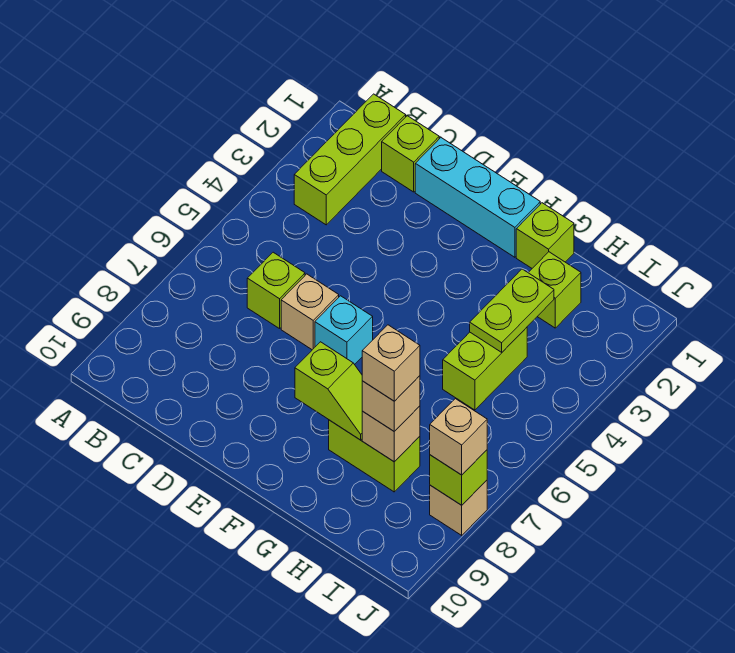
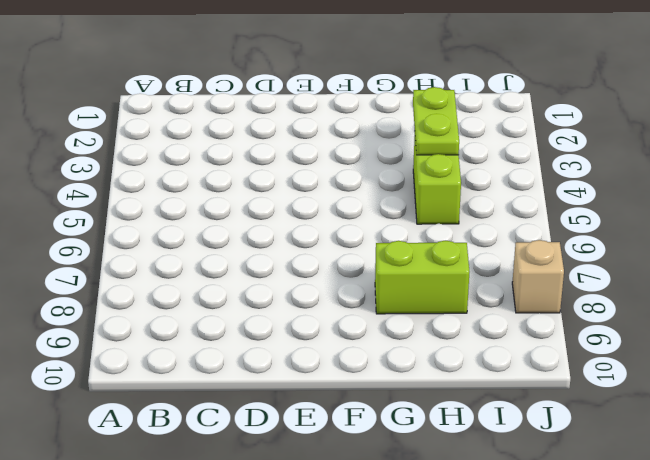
none -> lime brick B1:B3 level 1
none -> lime brick C1 level 1
none -> lime brick C6 level 1

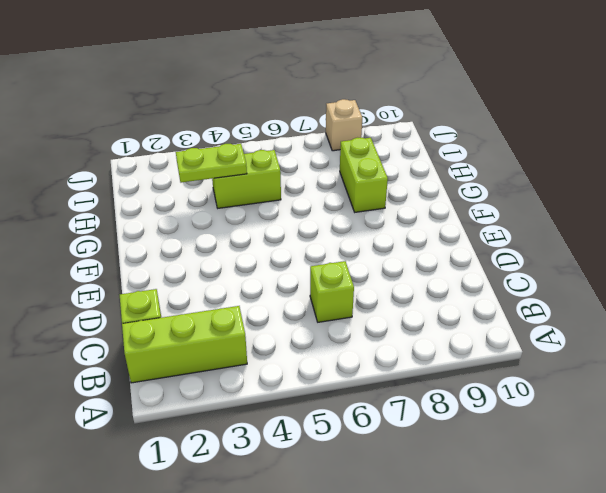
none -> cyan brick D1:F1 level 1
none -> tan brick D6 level 1
none -> cyan brick E6 level 1

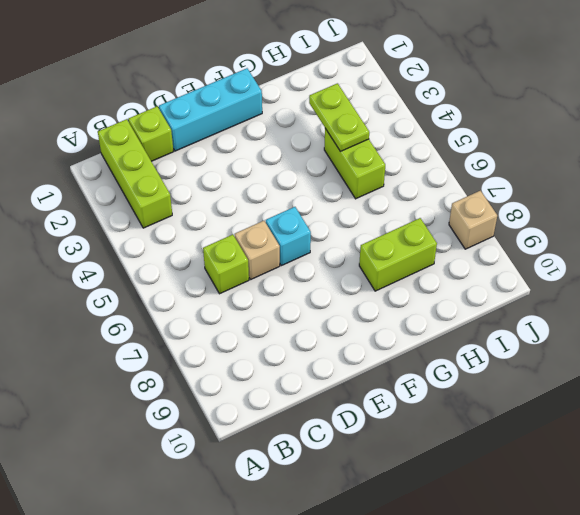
none -> lime brick G1 level 1
none -> lime brick H2 level 1
none -> lime slope F8:G8 level 2 top F

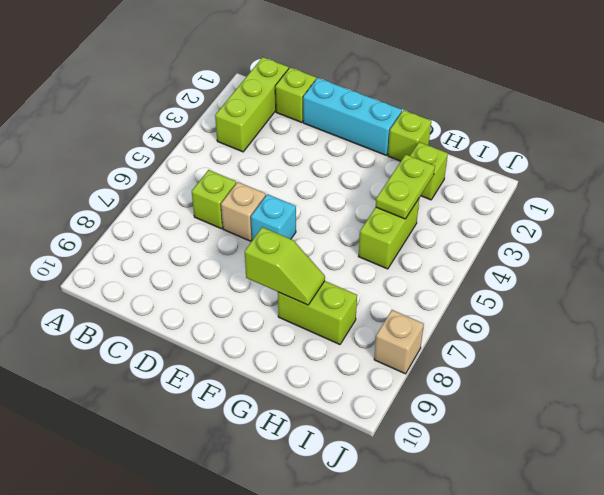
none -> tan brick H8 level 2
none -> lime brick J8 level 2
none -> tan brick H8 level 3

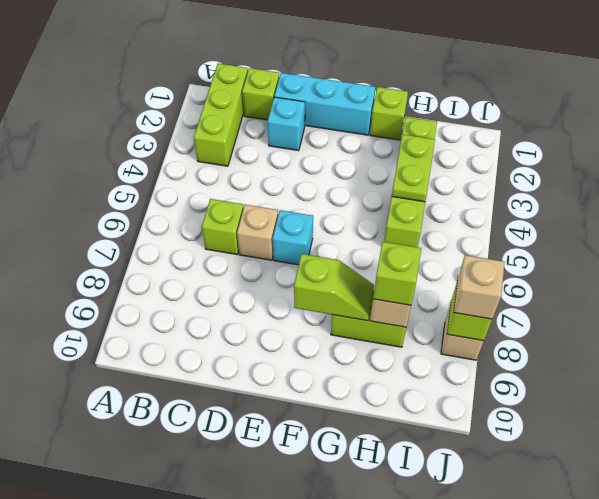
cyan brick D2 level 1 -> none
lime brick H8 level 3 -> tan brick H8 level 3
none -> tan brick H8 level 4

